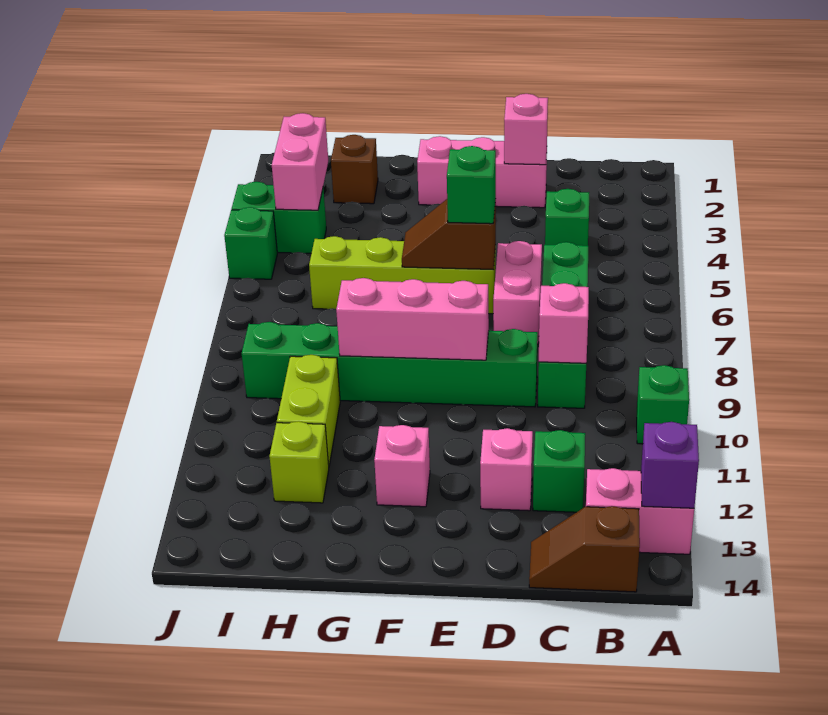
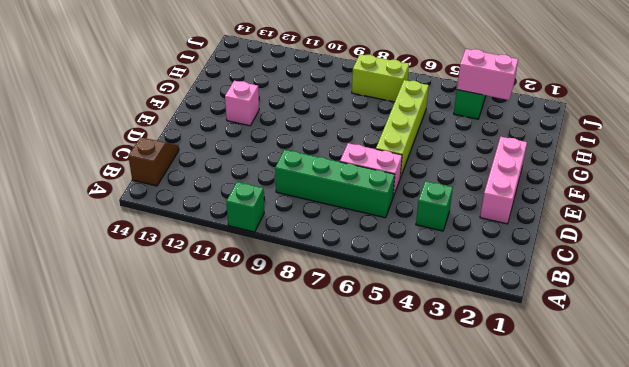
lime brick I7:I8 level 1 -> lime brick H10:H11 level 1
none -> pink brick A13:B13 level 1
none -> green brick C12 level 1
none -> green brick D9:I9 level 1

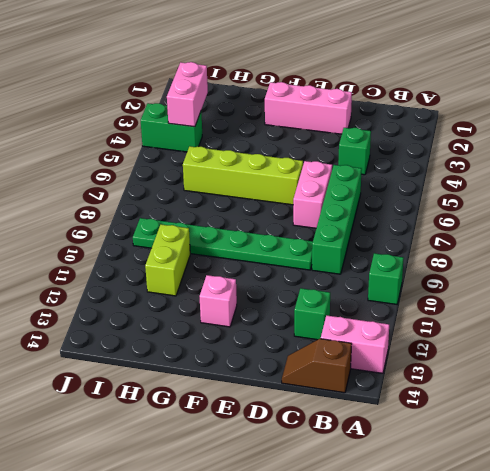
green plate D9:I9 level 1 -> green brick D9:I9 level 1
none -> pink brick D12 level 1
none -> brown brick H2 level 1
none -> lime brick H12 level 1

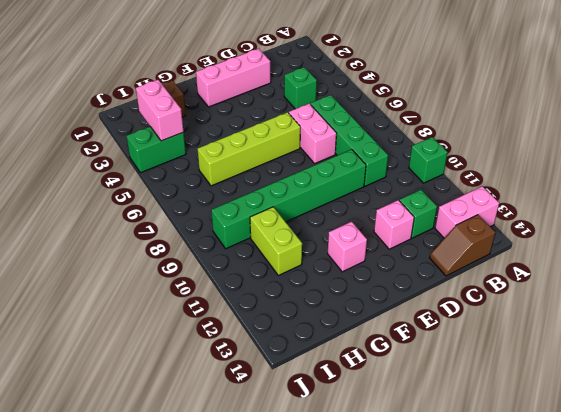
none -> lime brick H12 level 1
none -> green brick J5 level 1
none -> purple brick A13 level 2

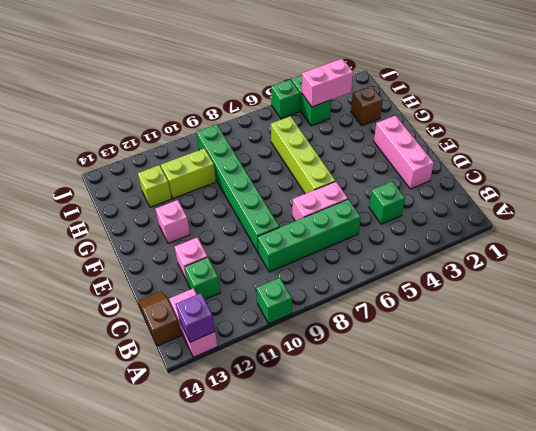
none -> pink brick C9 level 2
none -> pink brick D2 level 2
none -> brown slope E6:F6 level 2 top E

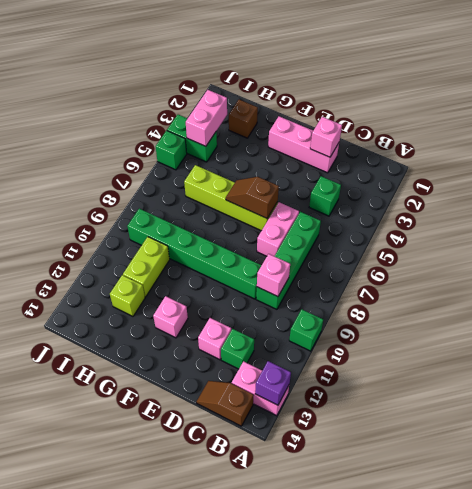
none -> pink brick E9:G9 level 2
none -> green brick E6 level 3

